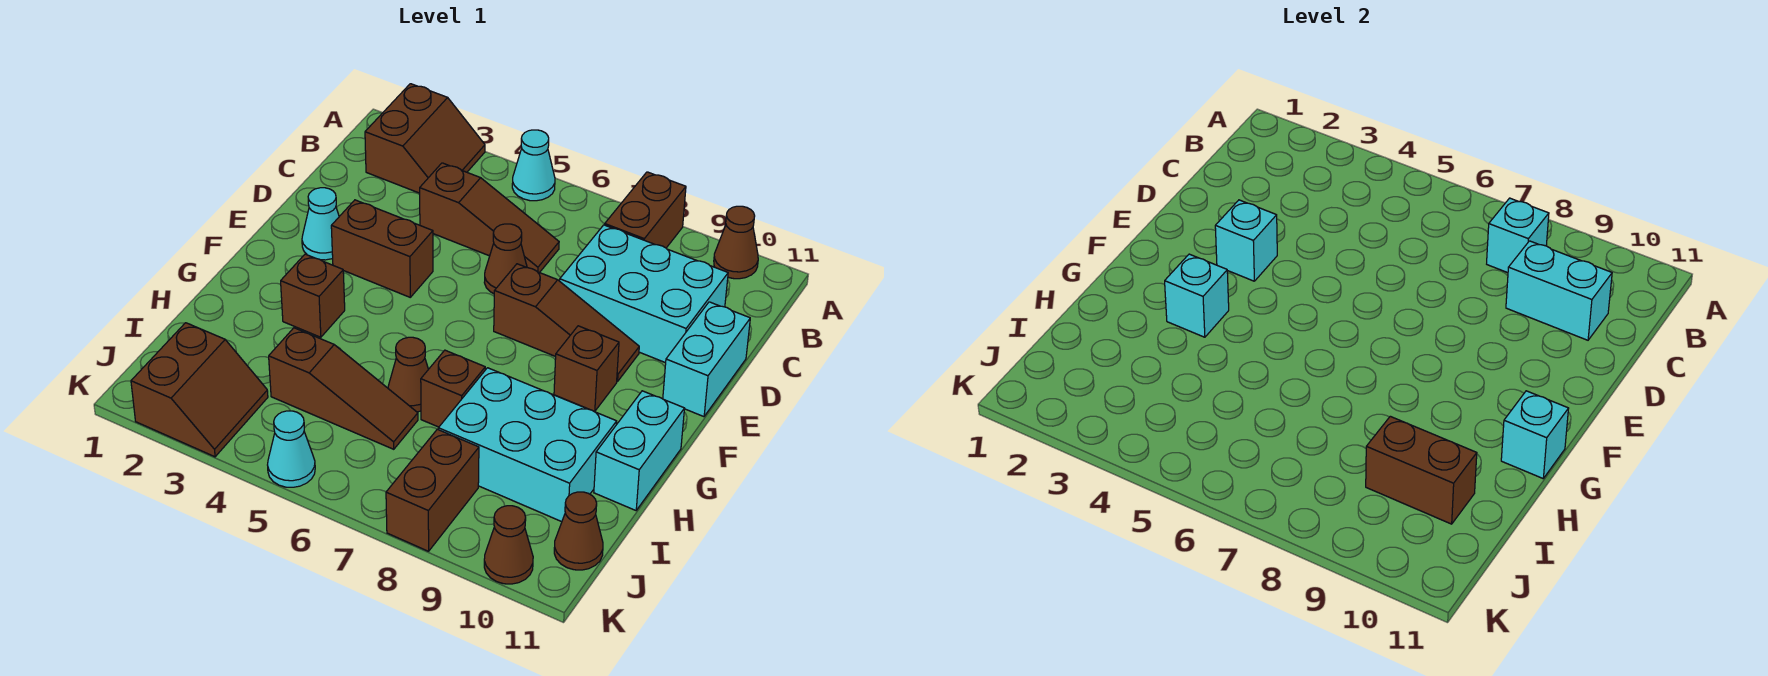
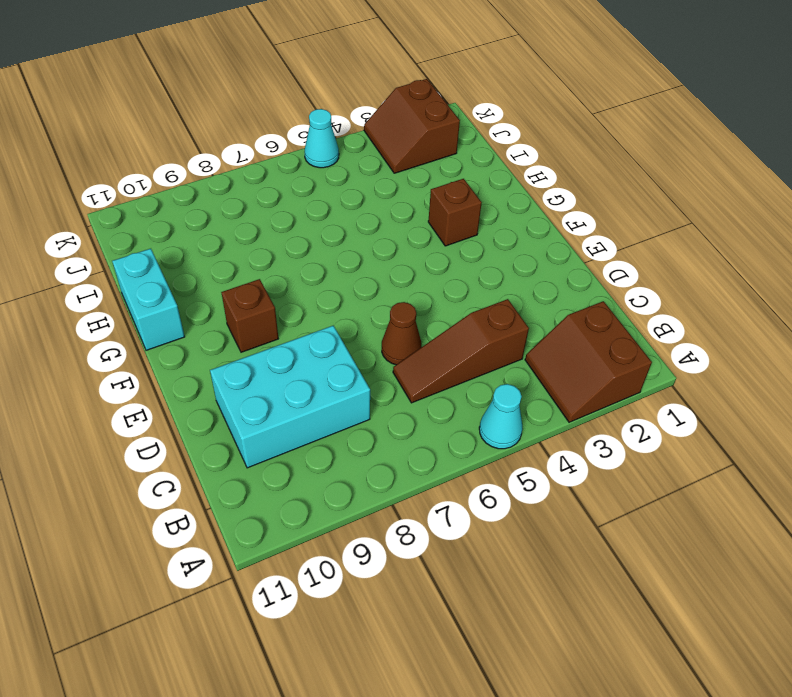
none -> brown brick A8:B8 level 1
none -> brown cone A10 level 1
none -> cyan brick D11:E11 level 1

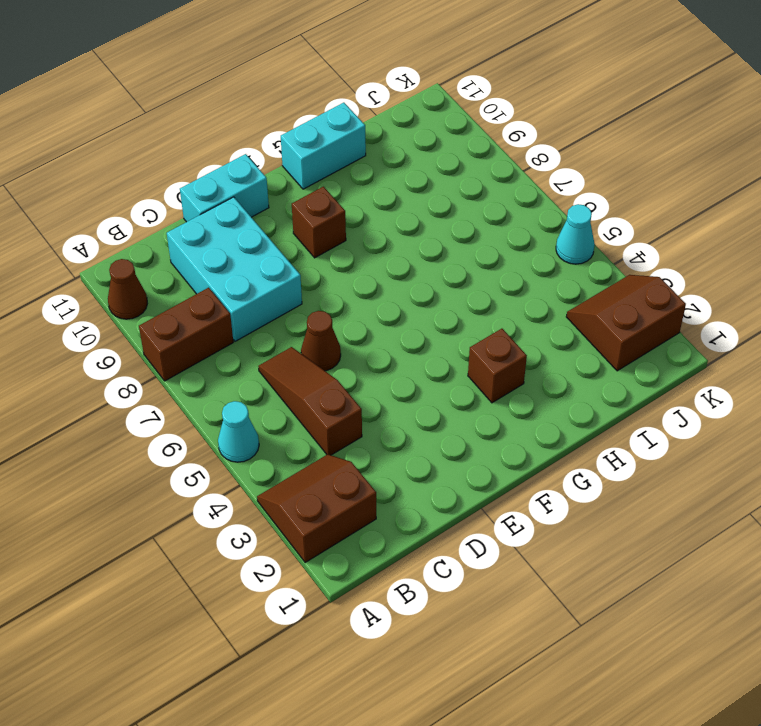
none -> cyan cone E2 level 1
none -> brown brick E3:E4 level 1
none -> brown slope E7:E9 level 1 top 7

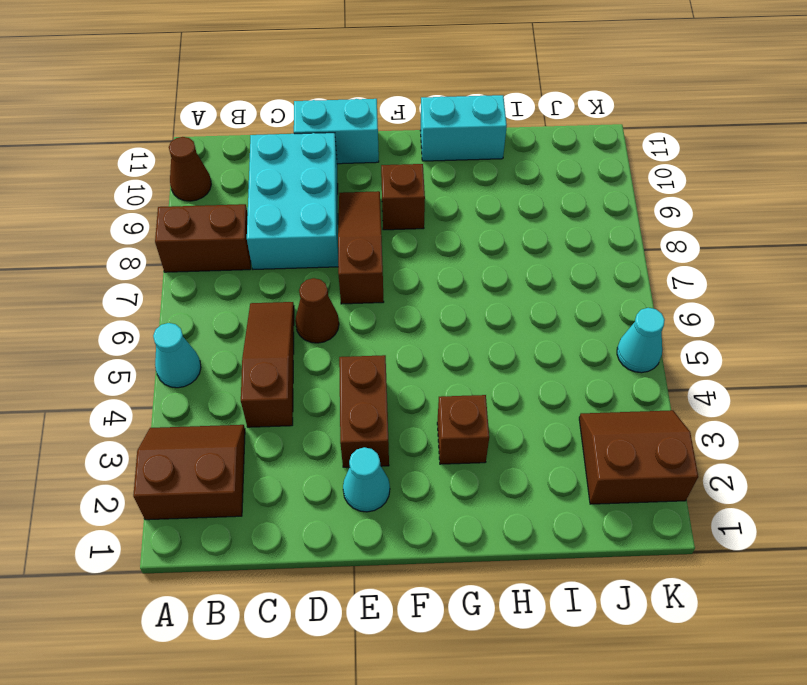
none -> brown cone H6 level 1
none -> brown brick H7 level 1
none -> cyan brick H8:I10 level 1

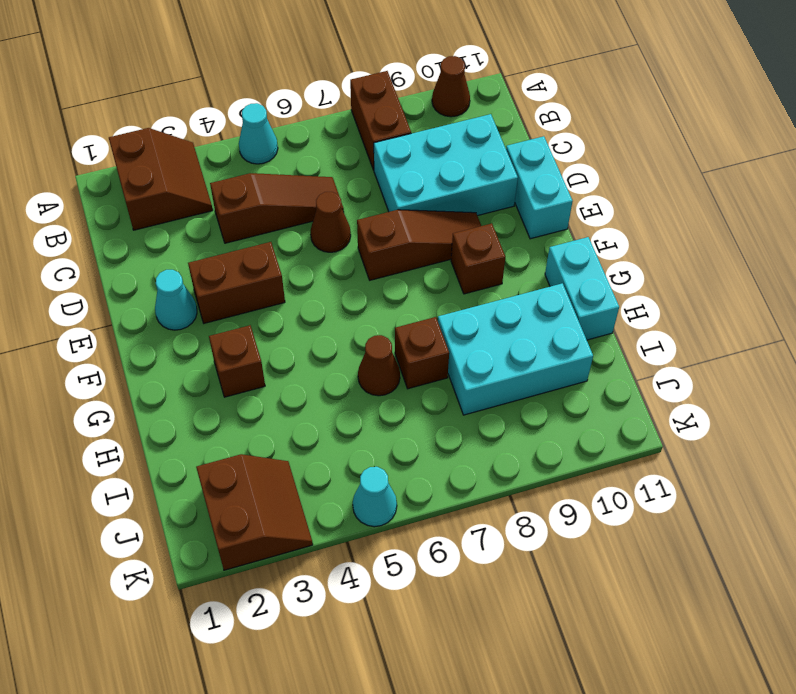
none -> brown slope I4:I6 level 1 top 4
none -> brown brick J8:K8 level 1
none -> brown cone J11 level 1

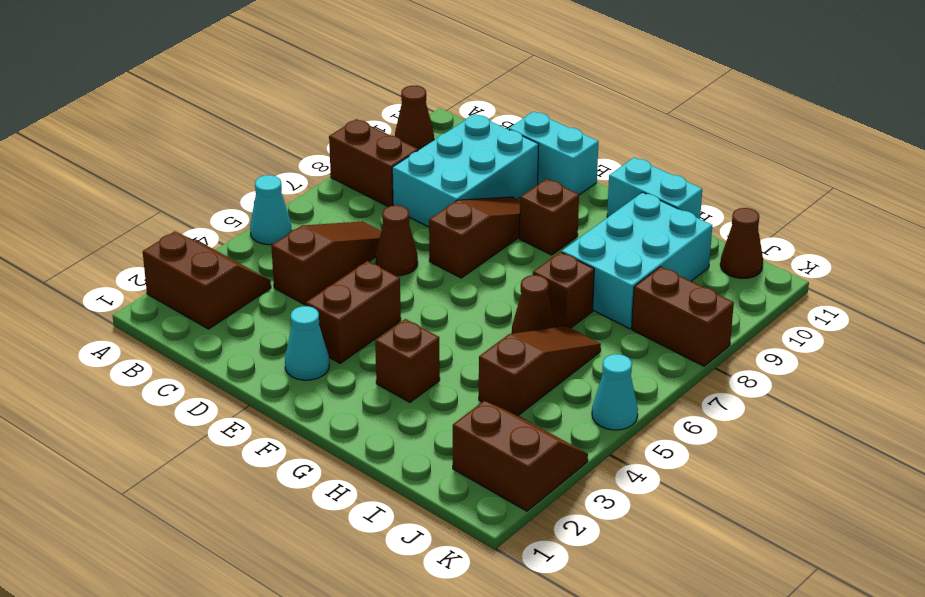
none -> brown cone K10 level 1
none -> cyan brick B8 level 2
none -> cyan brick C9:C10 level 2

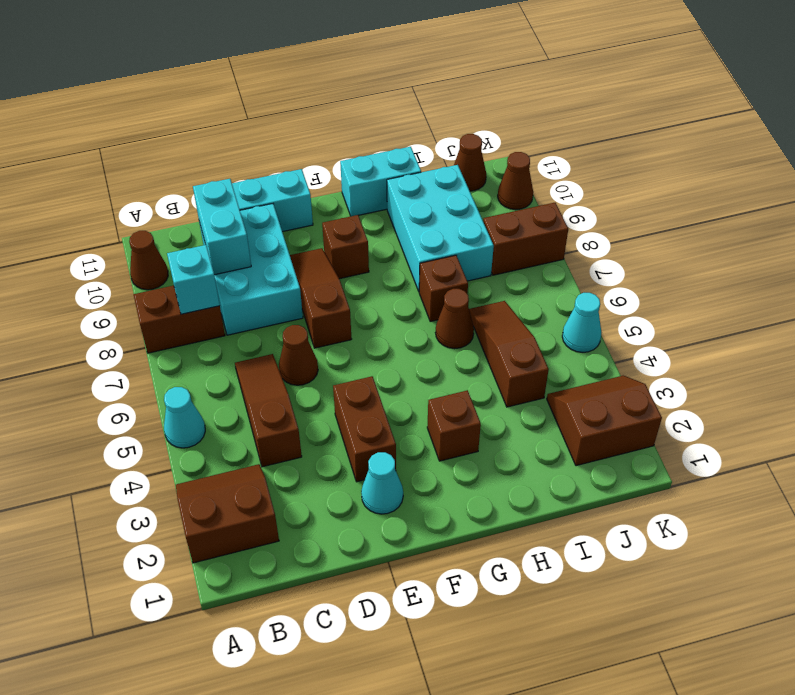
none -> cyan brick E3 level 2
none -> cyan brick G3 level 2
none -> cyan brick G11 level 2

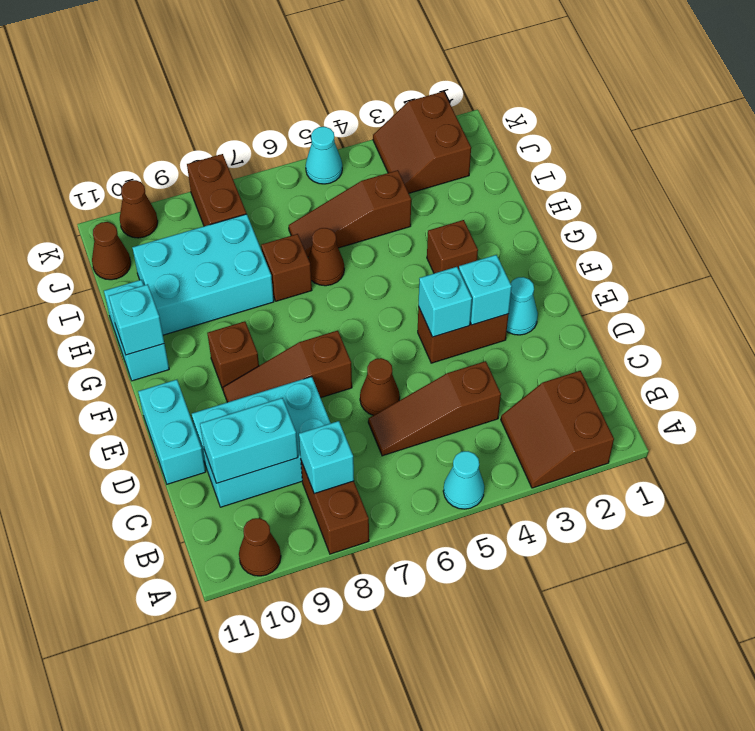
cyan brick E4 level 2 -> cyan brick G3 level 2
none -> brown brick I9:I10 level 2

